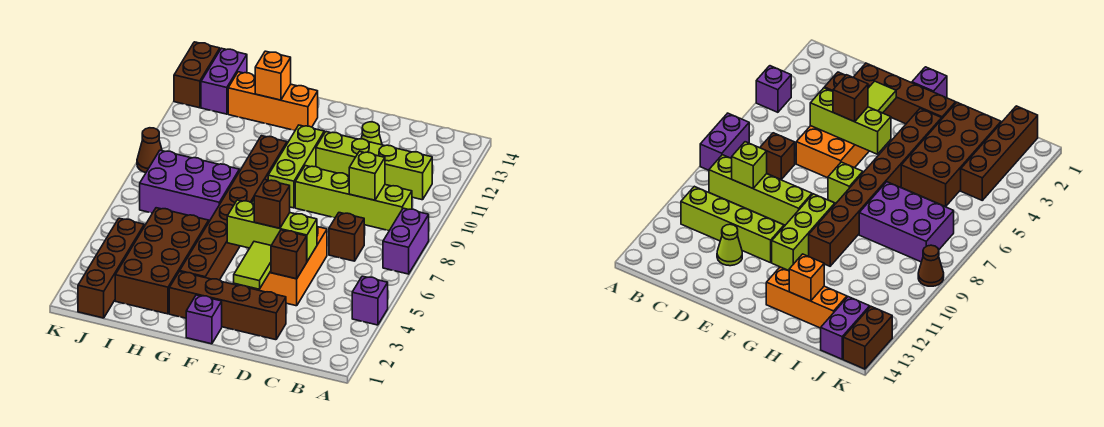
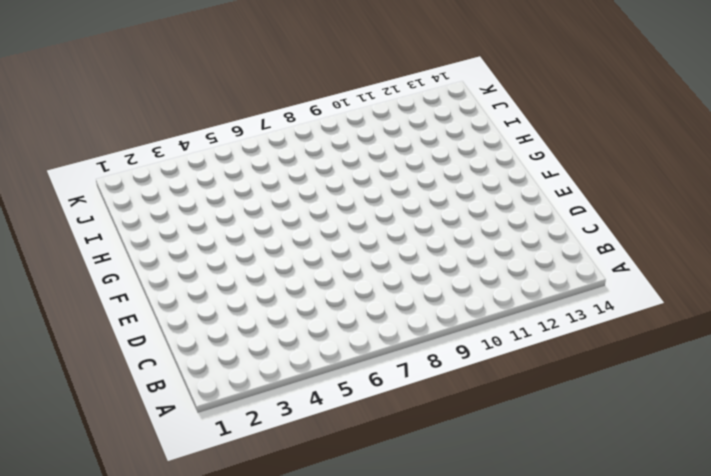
none -> purple brick A4 level 1
none -> purple brick A7:A8 level 1
none -> lime brick B9:E9 level 1

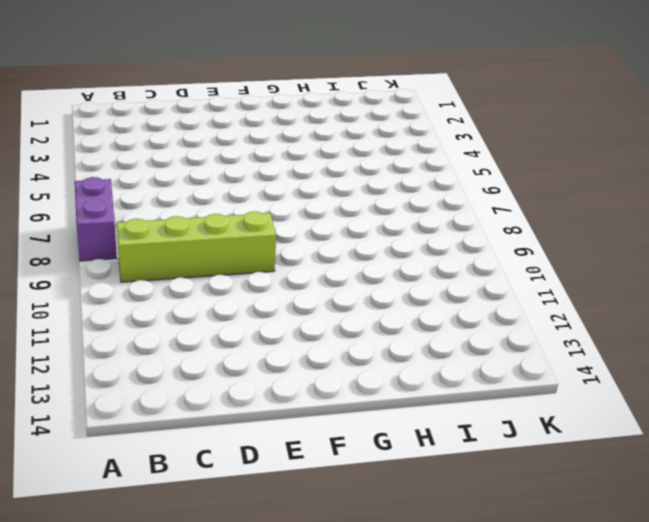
none -> purple brick A4 level 1
none -> lime brick B11:E11 level 1
none -> brown brick C7 level 1

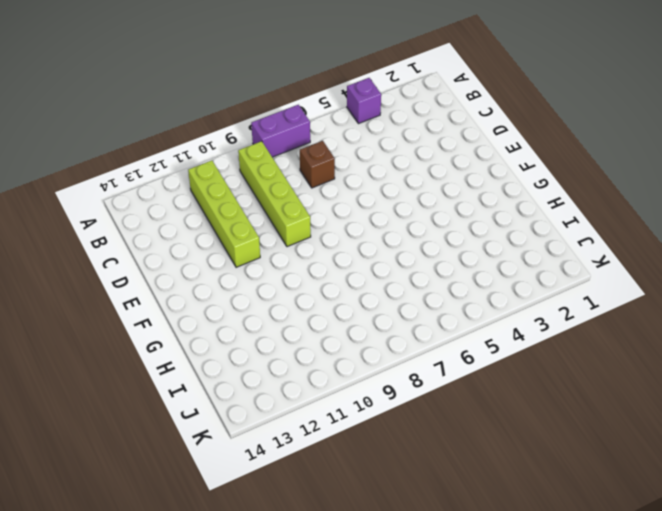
none -> brown brick D2:G2 level 1
none -> orange brick D4:E6 level 1
none -> lime cone D12 level 1

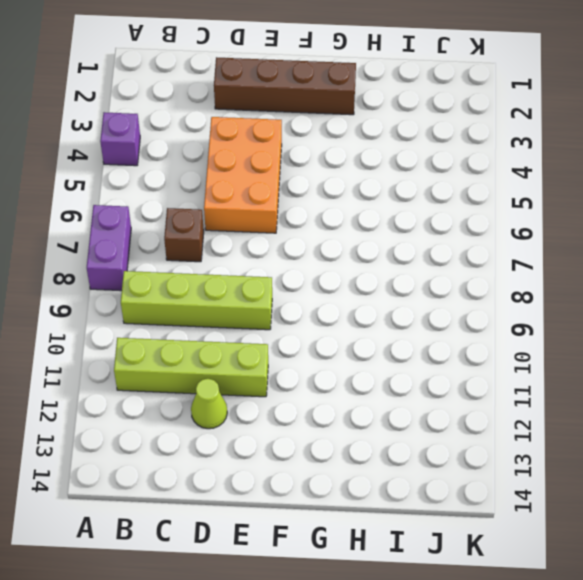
none -> purple brick F1 level 1
none -> lime brick F7 level 1
none -> lime brick F9:F11 level 1

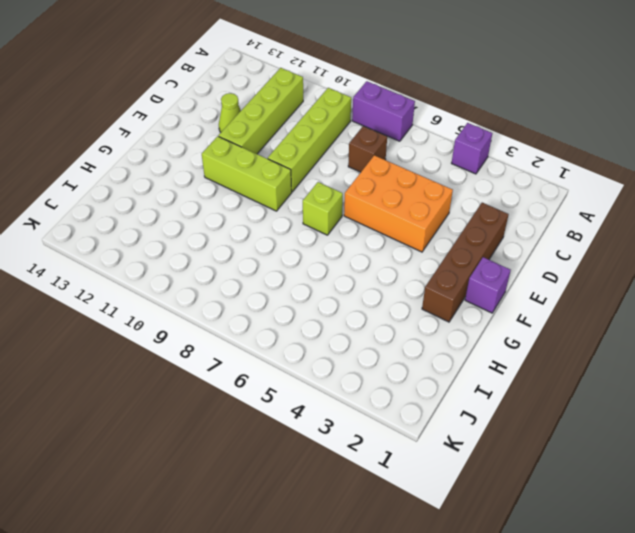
none -> brown brick G3:G10 level 1
none -> orange brick G13:I13 level 1
none -> brown brick H2:I5 level 1

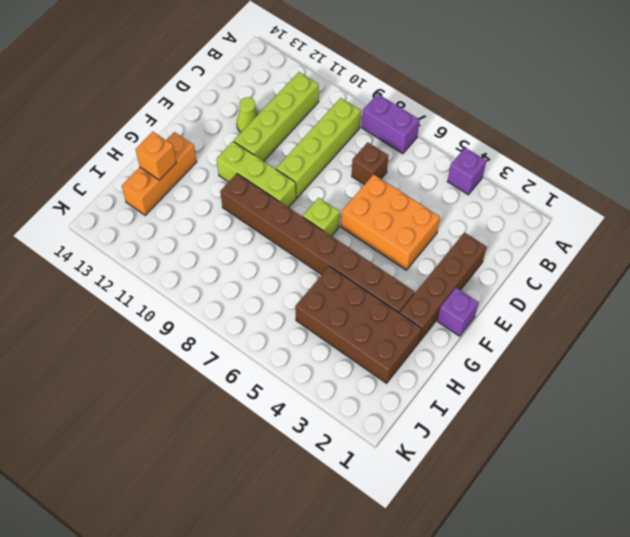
none -> purple brick H7:J8 level 1
none -> brown brick J1:J4 level 1
none -> purple brick J13:J14 level 1

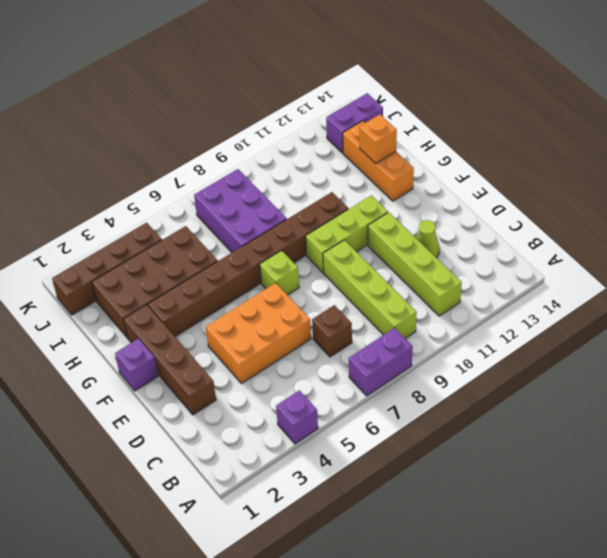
none -> brown cone K9 level 1
none -> brown brick K13:K14 level 1
none -> lime brick C9 level 2

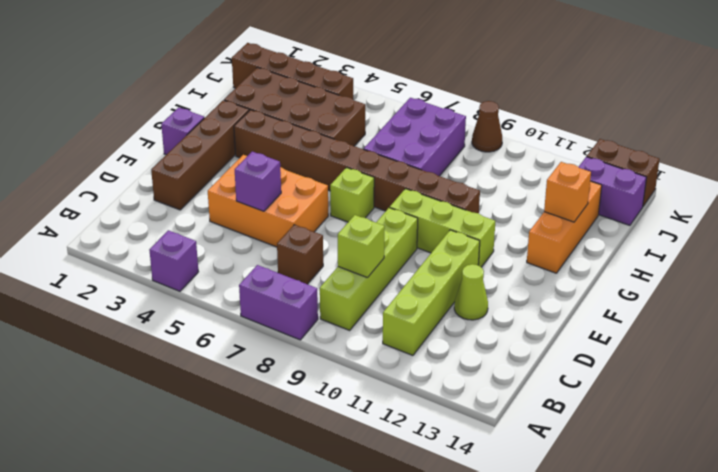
purple brick D5 level 2 -> lime brick D5:F5 level 2
none -> brown brick D4 level 2
none -> lime tile E3:E4 level 2
none -> brown brick E5 level 3

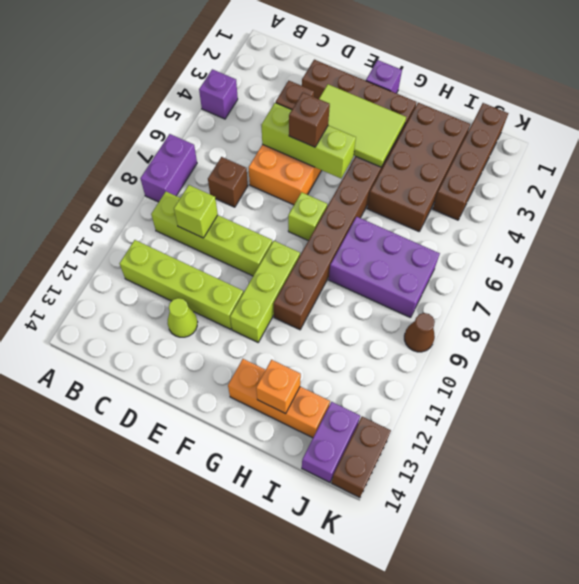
lime tile E3:G4 level 2 -> lime tile E3:E4 level 2

